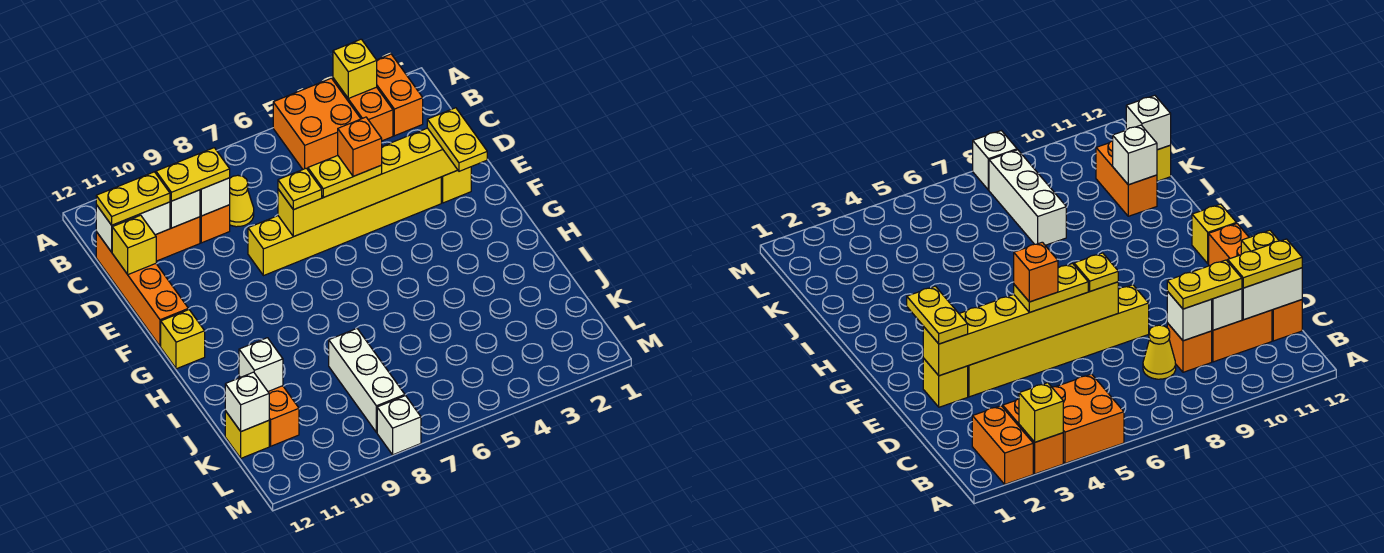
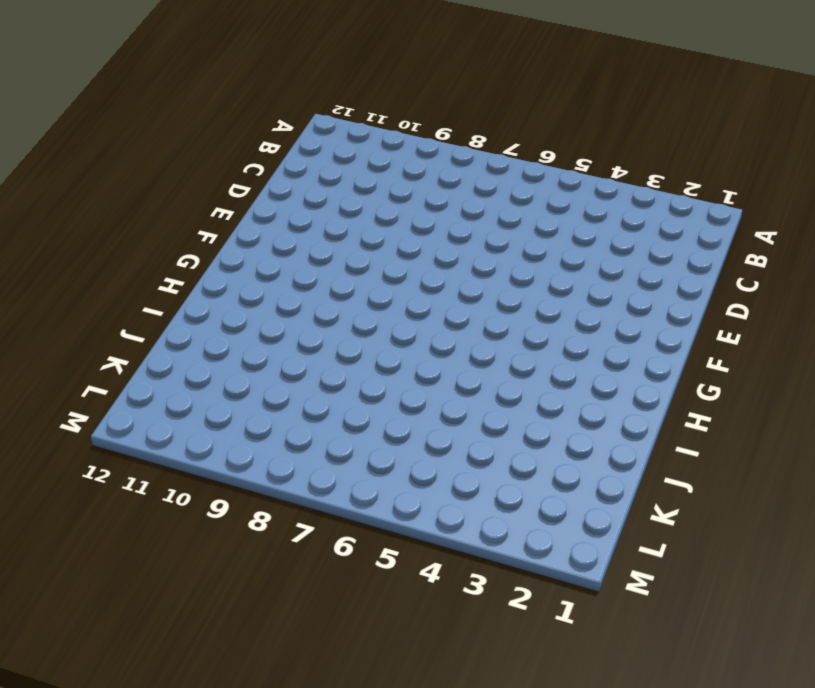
none -> orange brick A2:B2 level 1
none -> orange brick A3:B3 level 1
none -> orange brick A4:B5 level 1

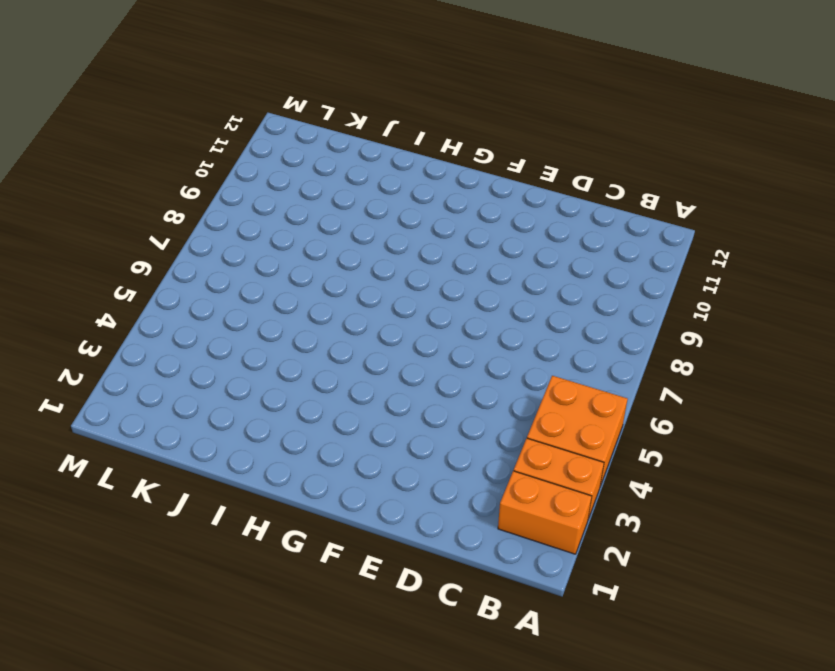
none -> yellow cone C8 level 1
none -> orange brick C9 level 1
none -> orange brick C10:C11 level 1

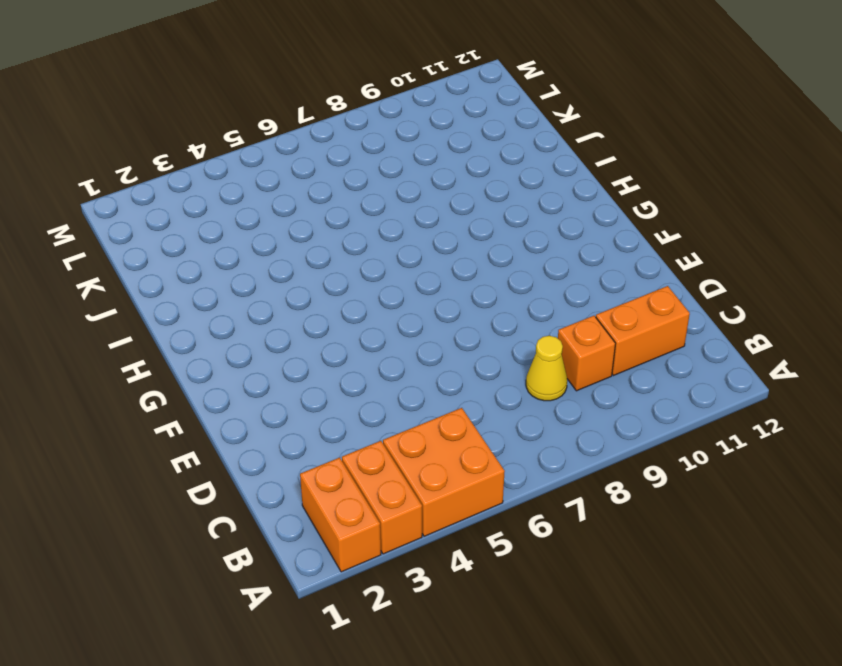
none -> orange brick C12:F12 level 1
none -> yellow brick E2 level 1
none -> yellow brick E3:E8 level 1

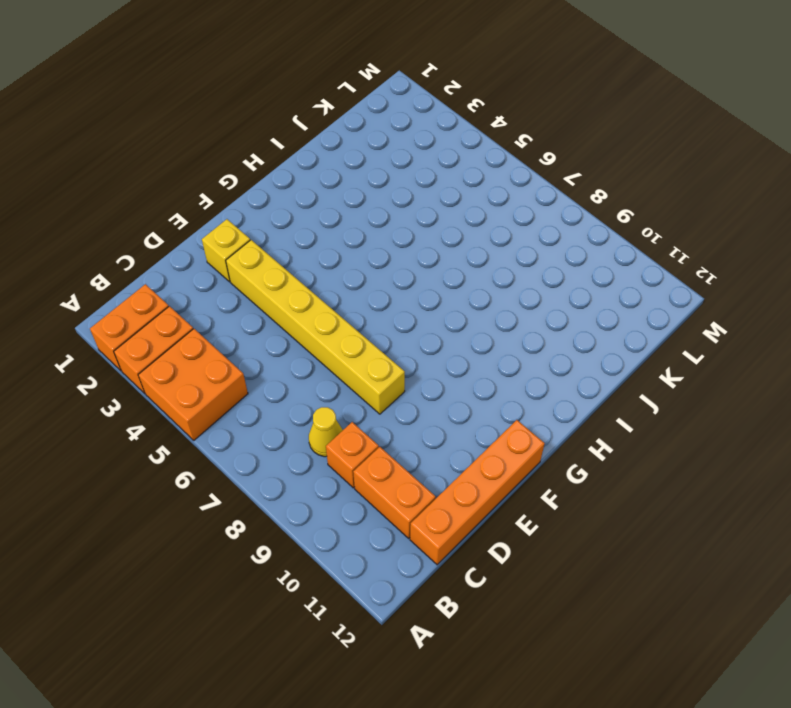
none -> yellow brick G12 level 1
none -> white brick J8:L8 level 1
none -> orange brick J11:K11 level 1

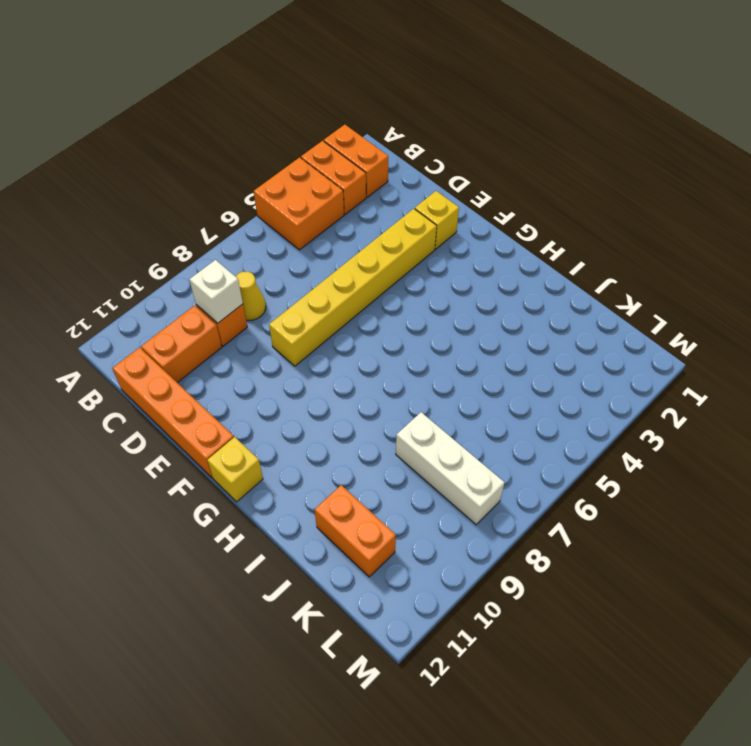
none -> yellow brick K12 level 1
none -> white brick M8 level 1
none -> yellow brick A3 level 2

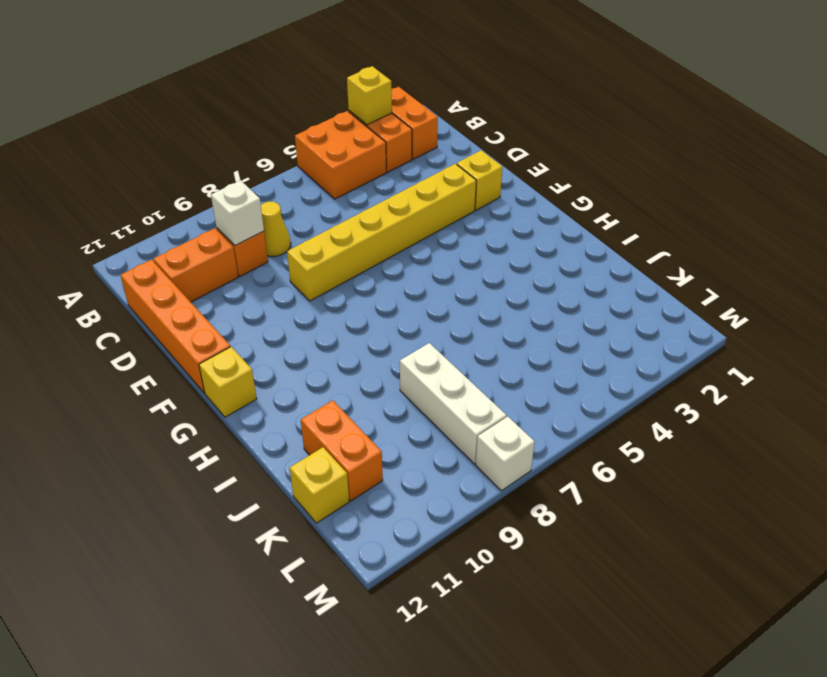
none -> white brick C10 level 2
none -> white brick C11:C12 level 2
none -> yellow brick D12 level 2

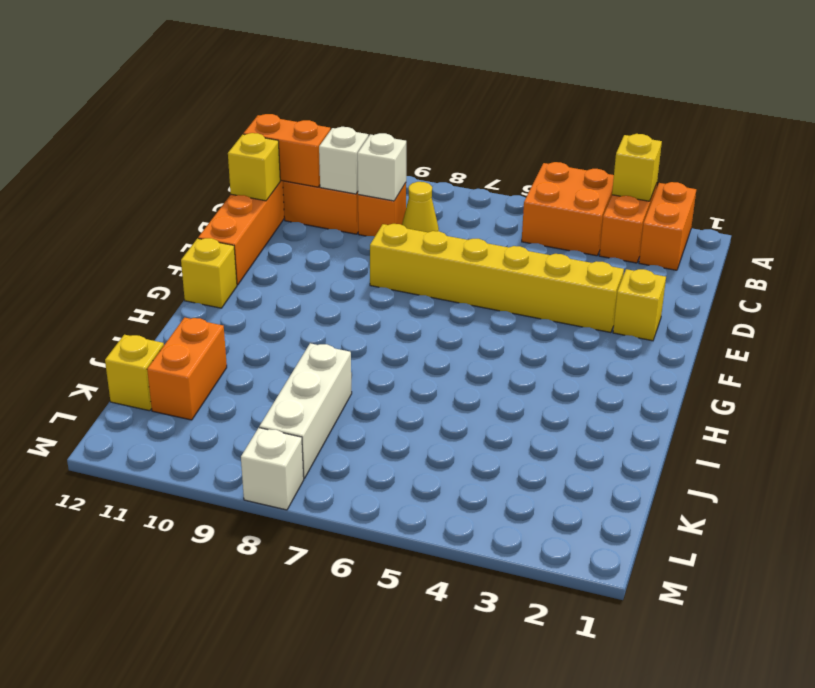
orange brick C11:C12 level 2 -> white brick C11:C12 level 2
none -> yellow brick E2:E7 level 2
none -> white brick J11 level 2
none -> white brick K12 level 2

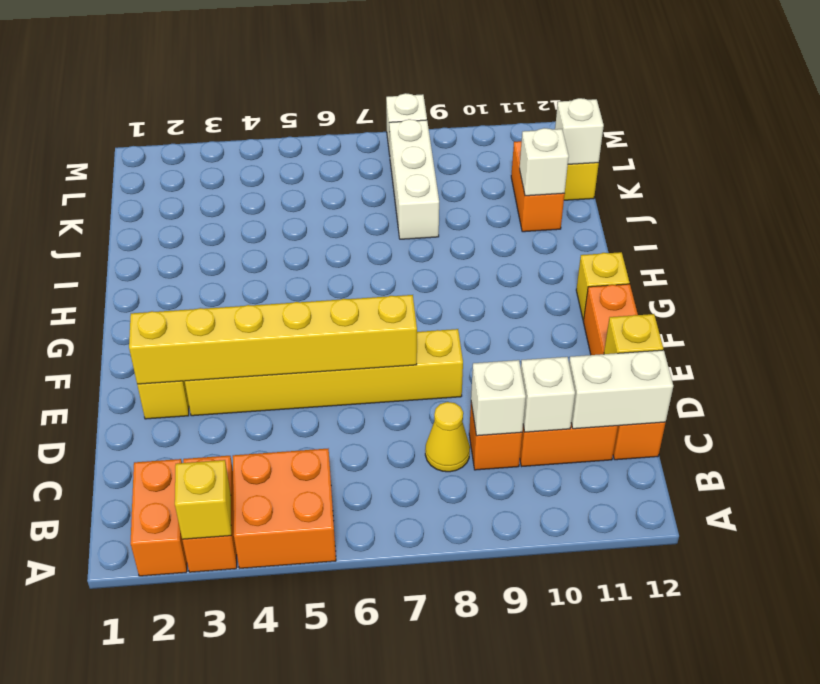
none -> yellow plate C9:C10 level 3
none -> yellow plate C11:C12 level 3
none -> yellow plate E2:F2 level 3

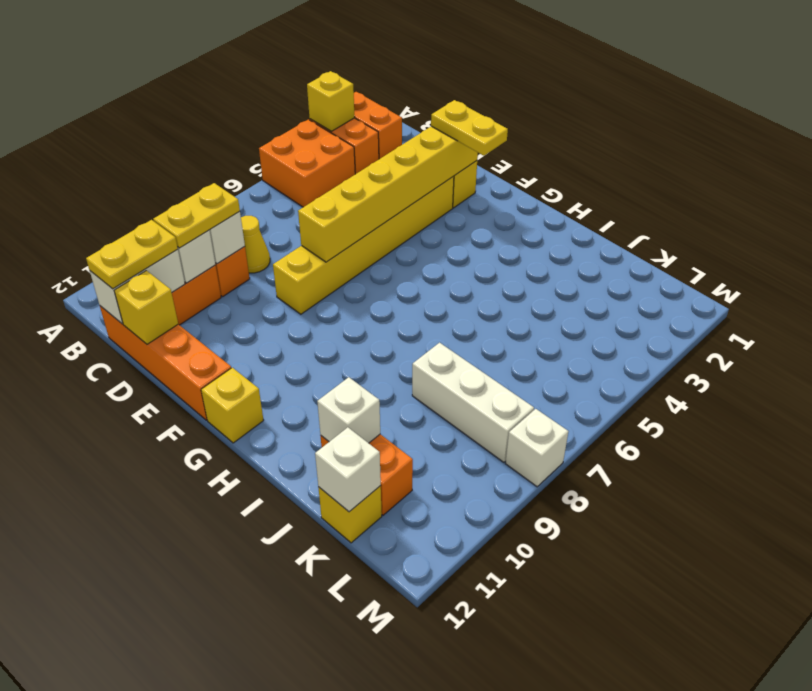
none -> yellow plate E5:E6 level 3
none -> yellow plate E7 level 3
none -> orange brick E5 level 4

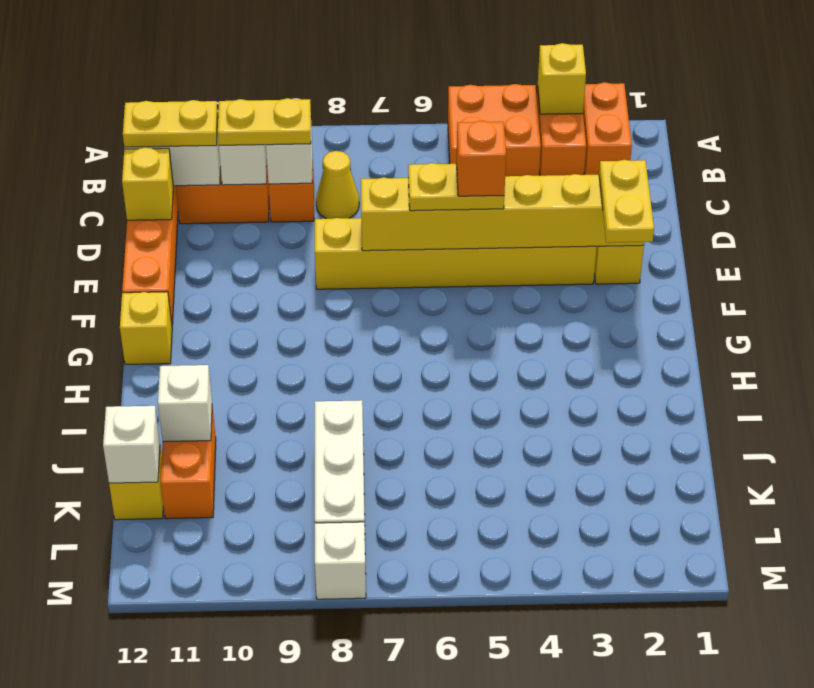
none -> yellow plate E7 level 3

